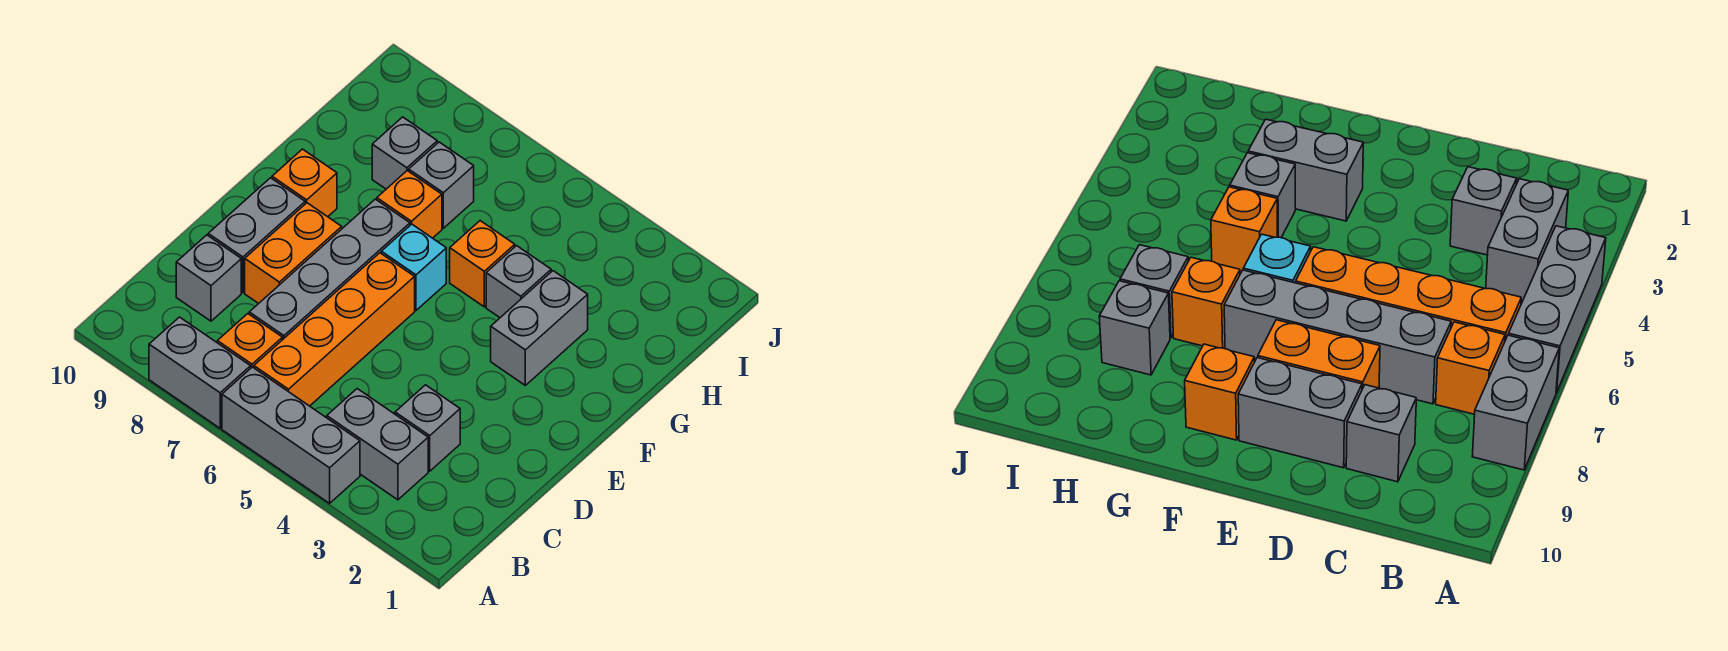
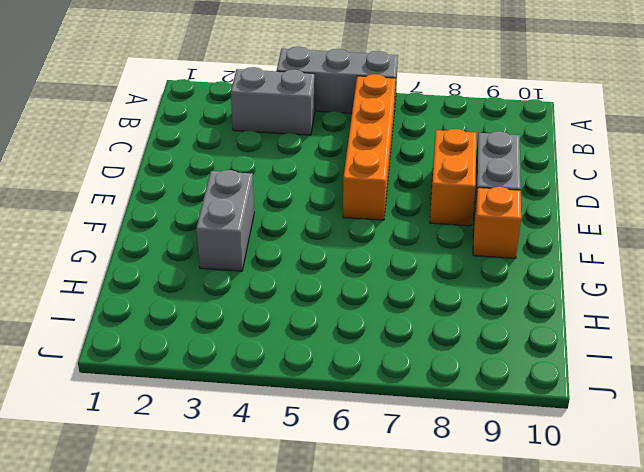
none -> grey brick A7:A8 level 1
none -> orange brick B7 level 1
none -> grey brick C3 level 1

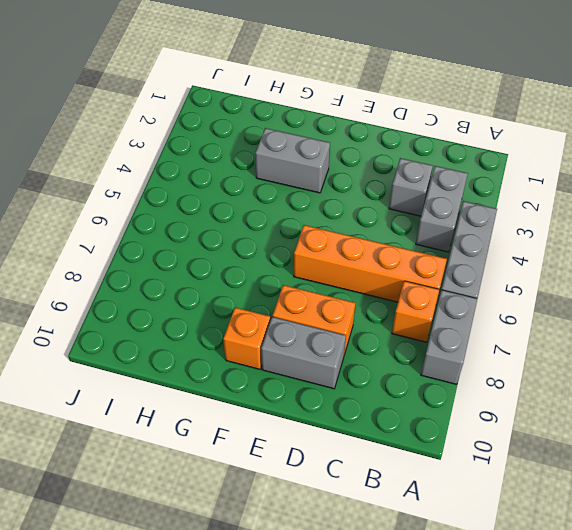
none -> grey brick C7:F7 level 1
none -> grey brick C9 level 1
none -> cyan brick F6 level 1

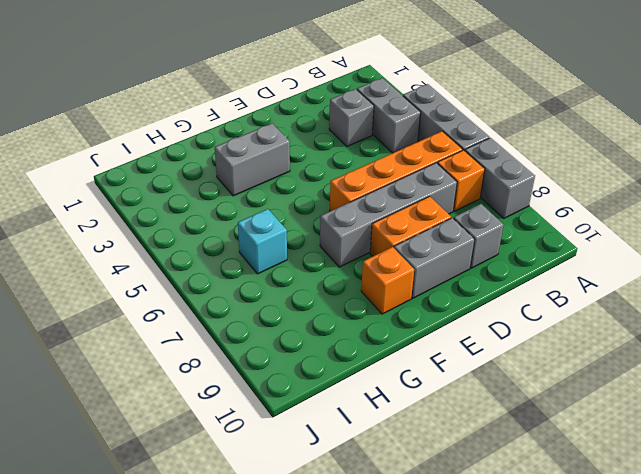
cyan brick H6 level 1 -> cyan brick F6 level 1
none -> grey brick G4 level 1
none -> orange brick G5 level 1
none -> orange brick G7 level 1

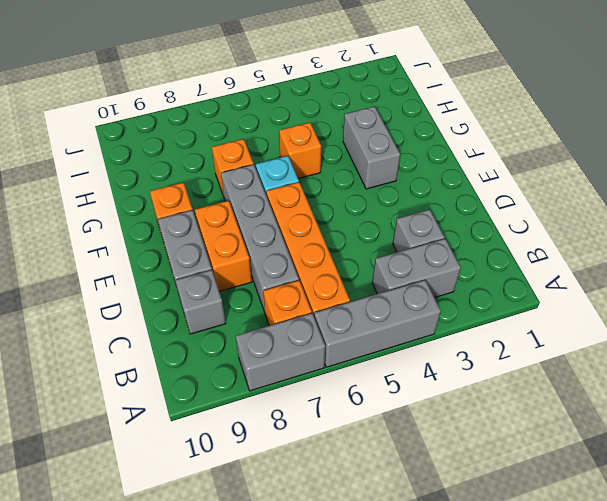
none -> grey brick G4 level 1
none -> grey brick H7 level 1
none -> grey brick H8 level 1

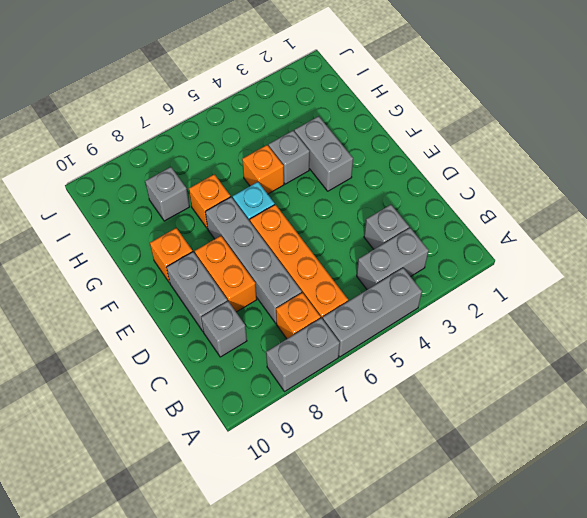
none -> grey brick H7 level 1

